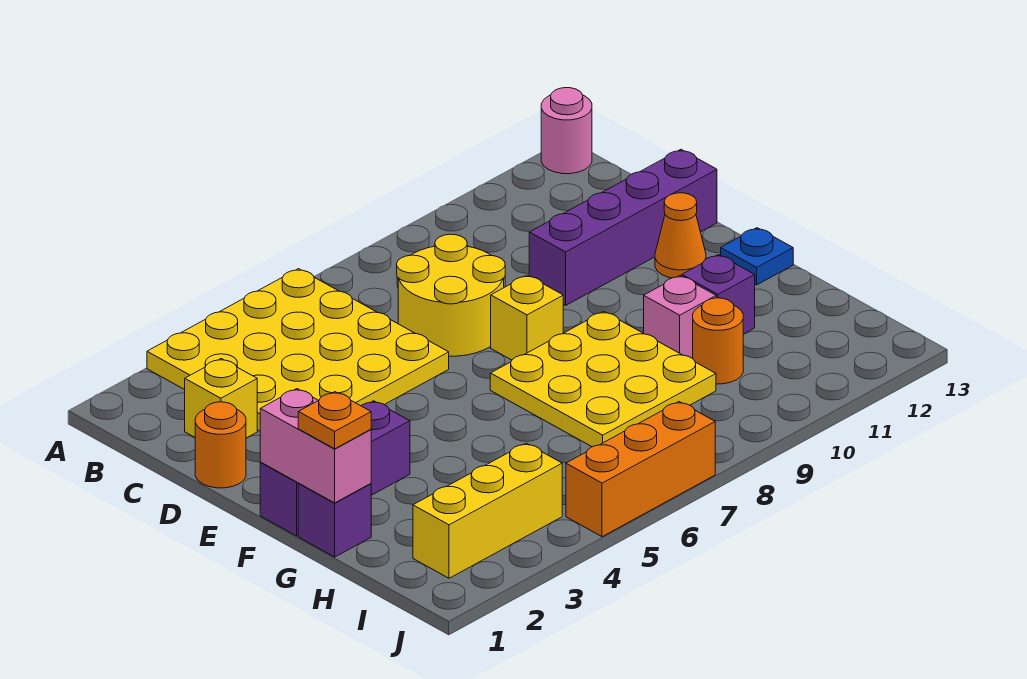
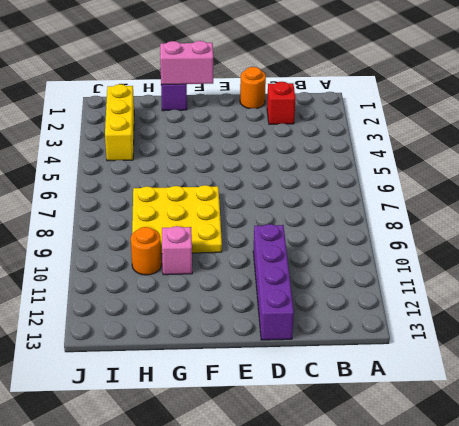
red brick C2 level 1 -> yellow brick C2 level 1
none -> yellow plate A3:D6 level 1
none -> pink round brick A13 level 1
none -> yellow round brick C7:D8 level 1

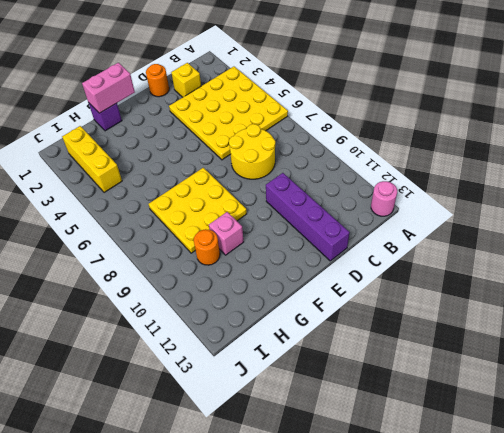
none -> yellow brick E8 level 1
none -> orange cone E12 level 1
none -> purple brick F1:F3 level 1

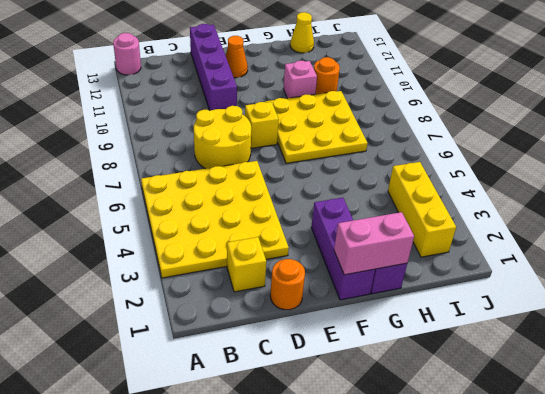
yellow cone H13 level 1 -> none
none -> blue plate F13 level 1
none -> purple brick G11 level 1
none -> orange brick J5:J7 level 1

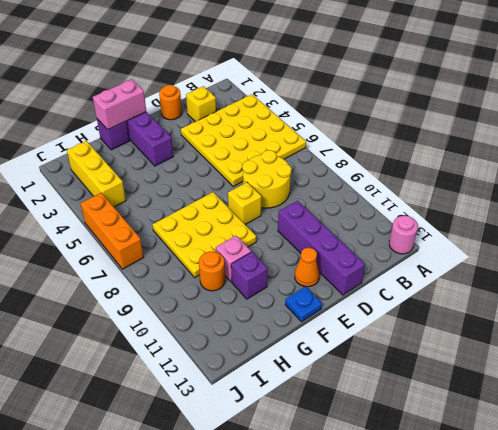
none -> orange plate G1 level 3

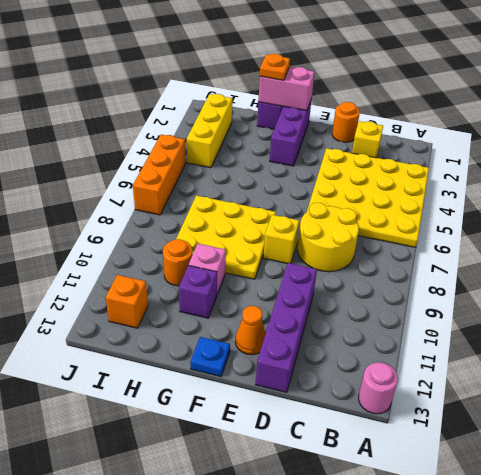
orange brick I12 level 1 -> none

